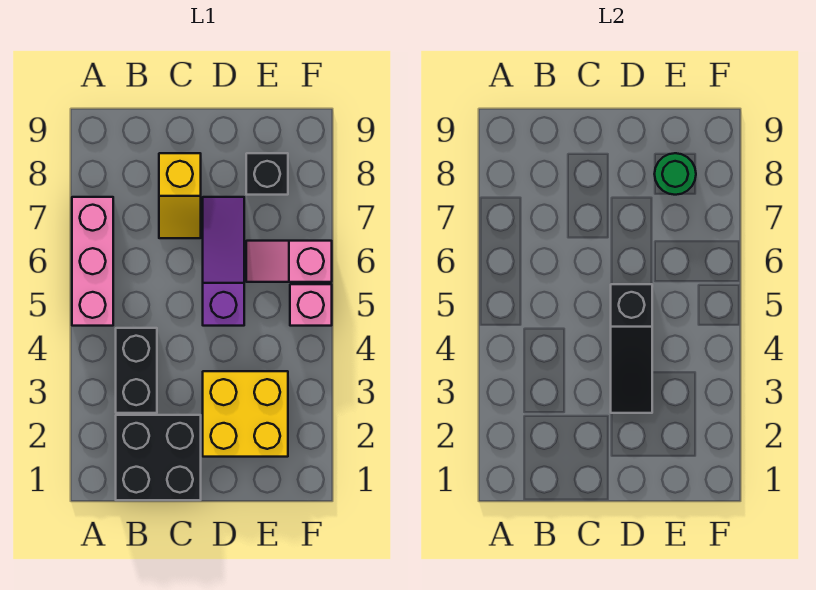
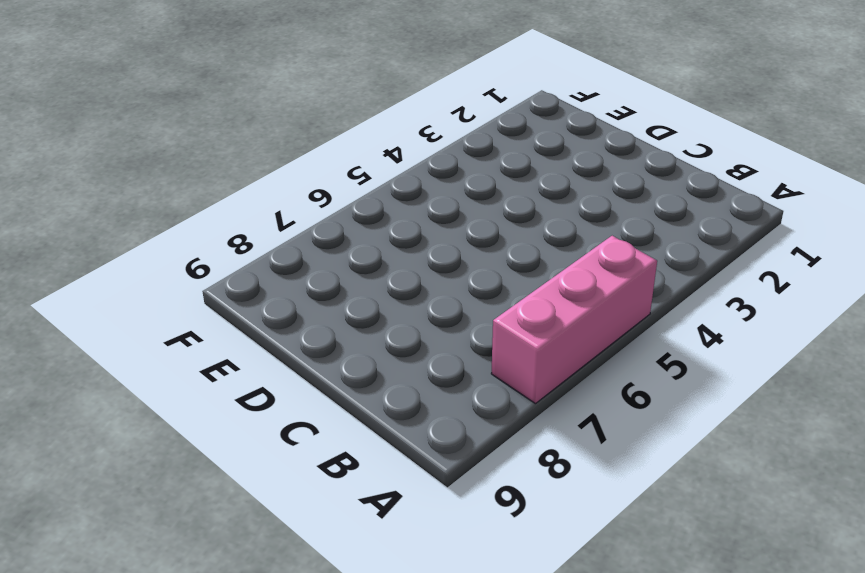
none -> black brick B1:C2 level 1
none -> black brick B3:B4 level 1

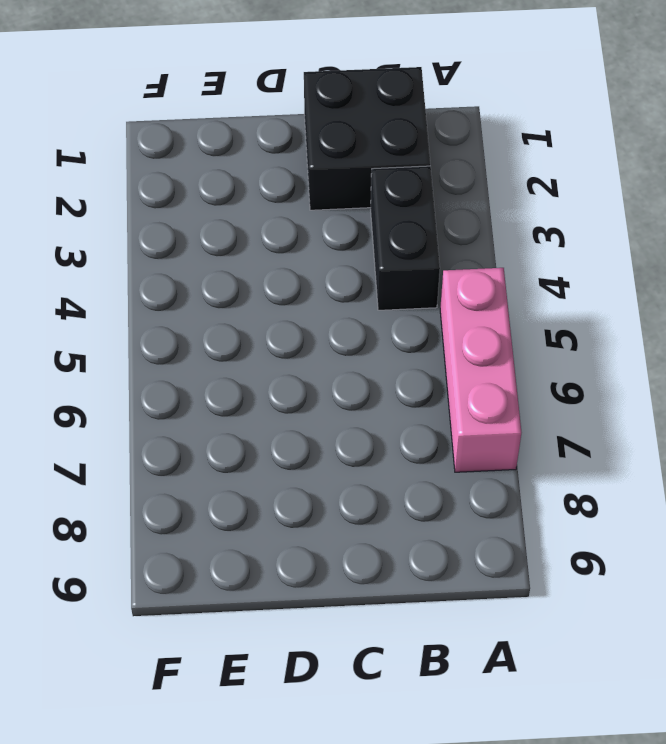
none -> yellow slope C7:C8 level 1 top 8
none -> yellow brick D2:E3 level 1

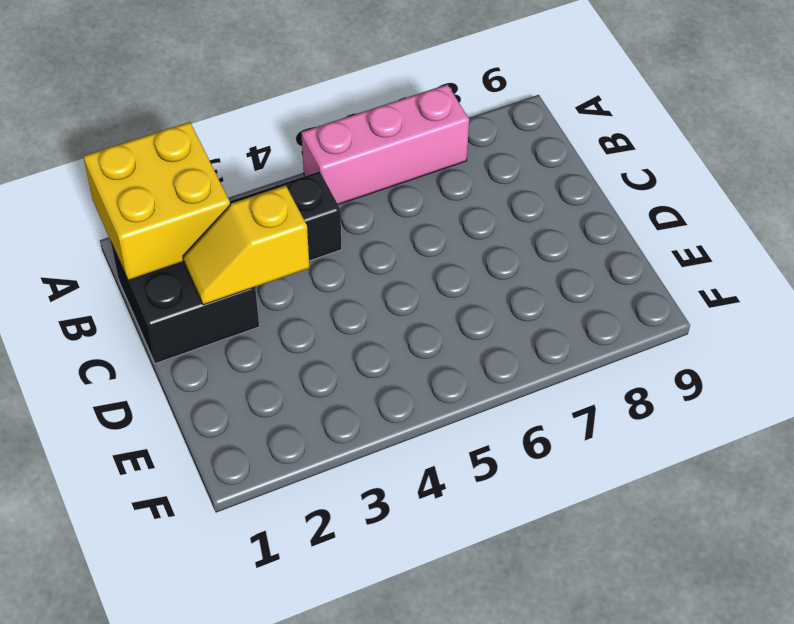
yellow brick A1:B2 level 2 -> yellow brick D2:E3 level 1
yellow slope C2:C3 level 2 top 3 -> yellow slope C7:C8 level 1 top 8
none -> purple slope D5:D7 level 1 top 5
none -> pink slope E6:F6 level 1 top F

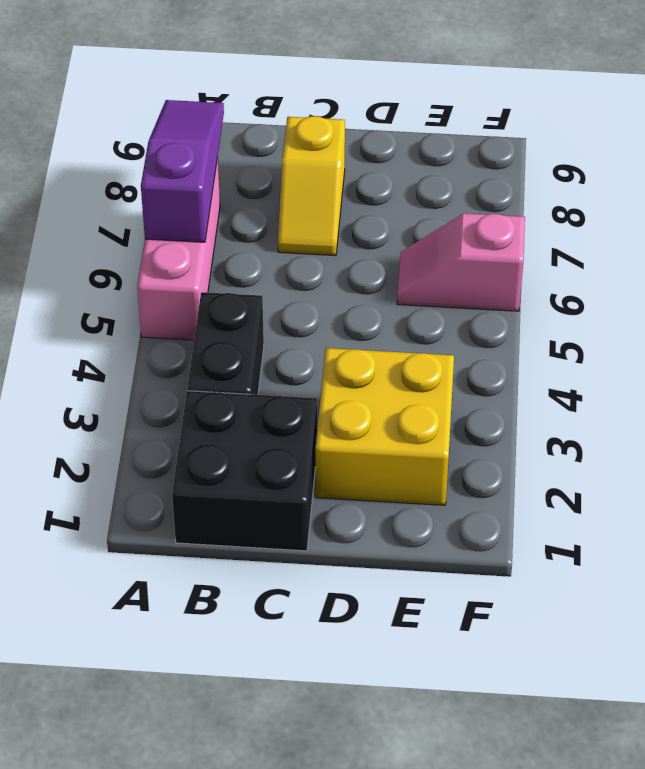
purple slope A6:A8 level 2 top 6 -> purple slope D5:D7 level 1 top 5
none -> black brick E8 level 1
none -> pink brick F5 level 1

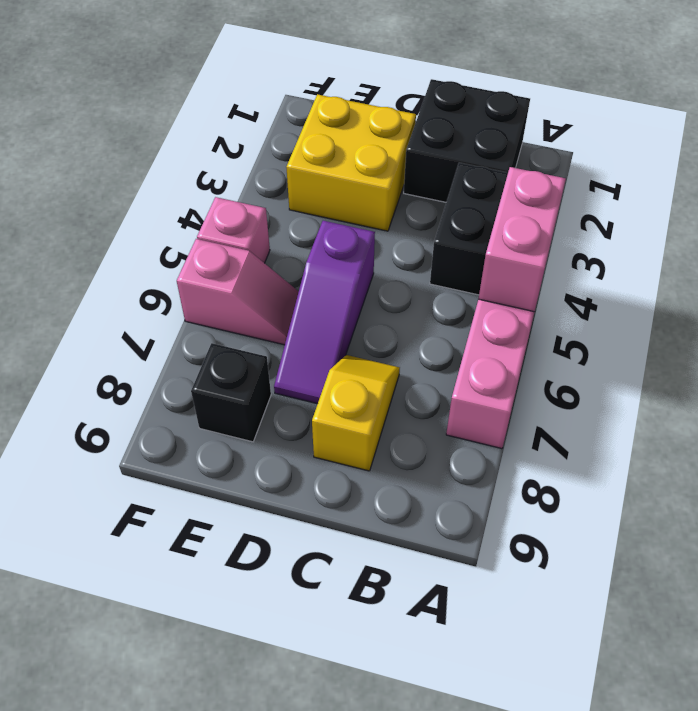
pink brick A4:A5 level 2 -> none
none -> black slope D3:D5 level 2 top 5
none -> green round brick E8 level 2

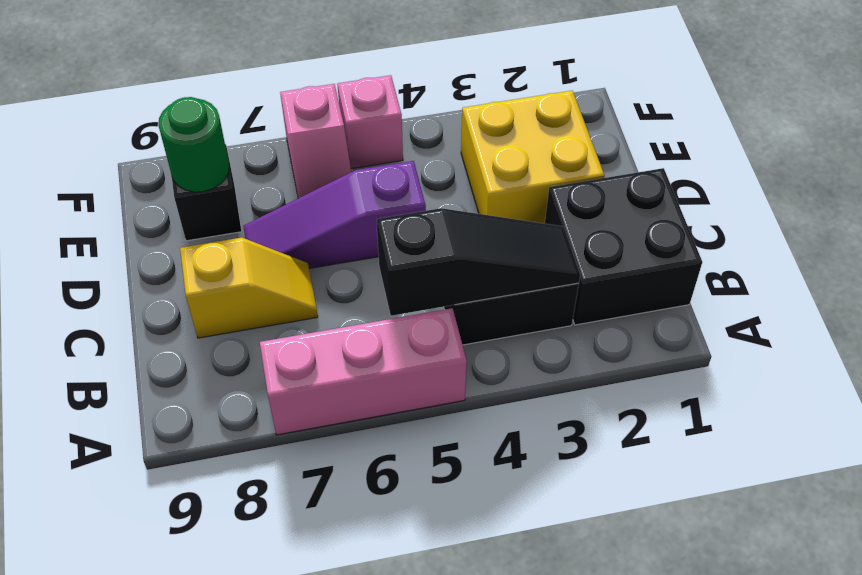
black slope B3:B5 level 2 top 5 -> black slope D3:D5 level 2 top 5

